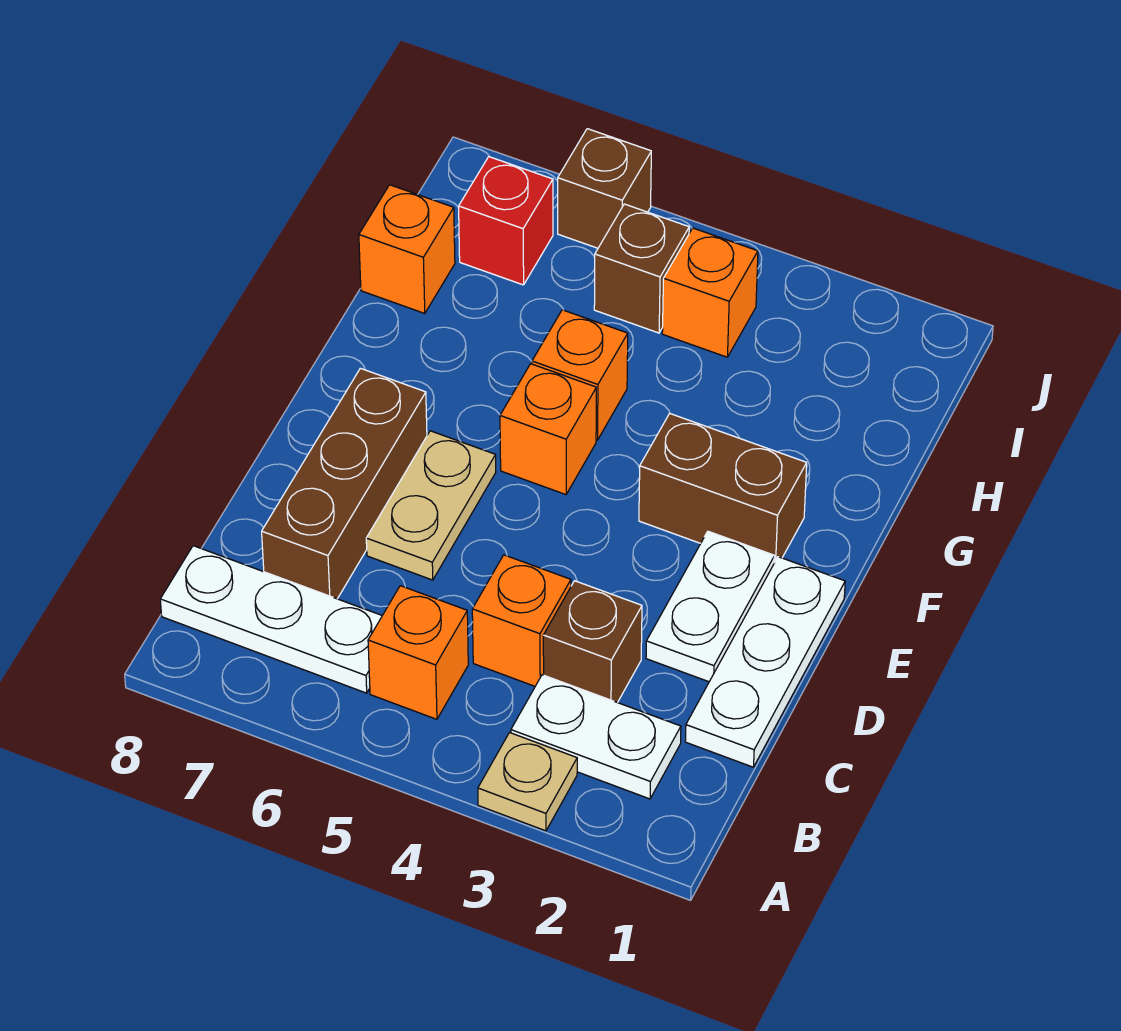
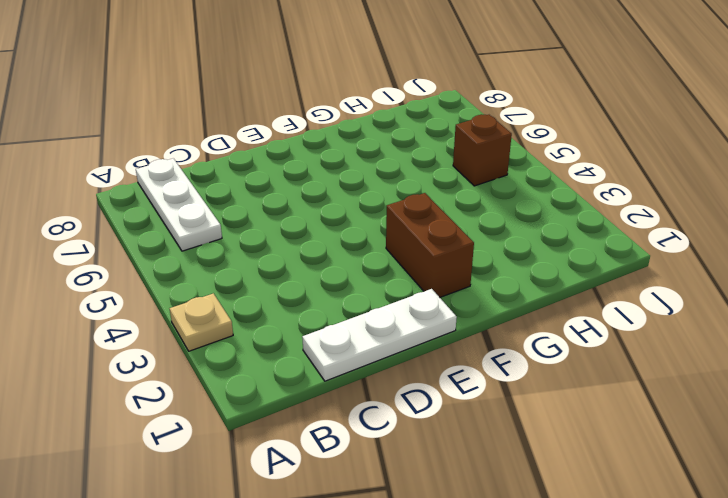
none -> white plate B2:B3 level 1
none -> orange brick B5 level 1
none -> brown brick C3 level 1

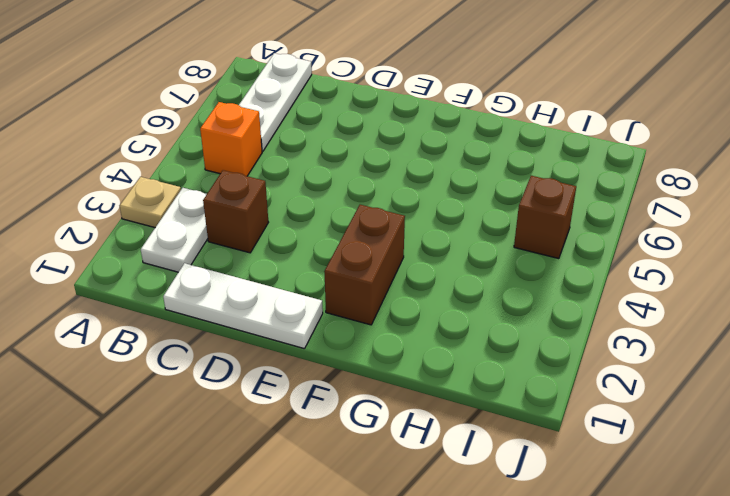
none -> orange brick C4 level 1
none -> brown brick C7:E7 level 1
none -> white plate D2:E2 level 1

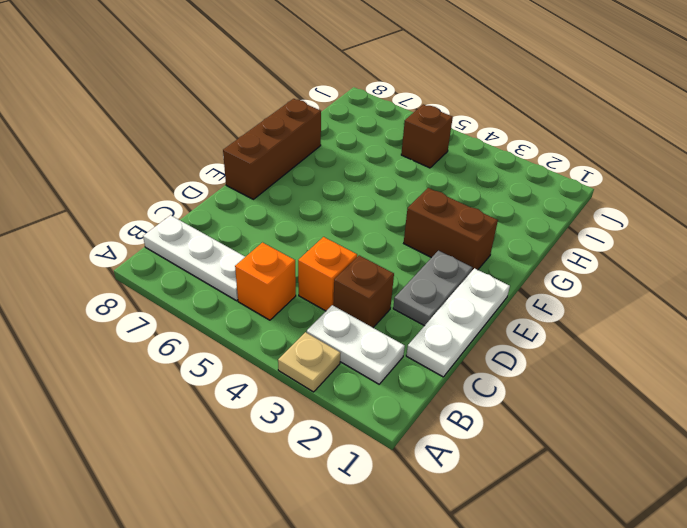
grey plate D2:E2 level 1 -> white plate D2:E2 level 1
brown brick E8:G8 level 1 -> brown brick C7:E7 level 1
none -> tan plate D6:E6 level 1
none -> orange brick F5 level 1
none -> orange brick G5 level 1

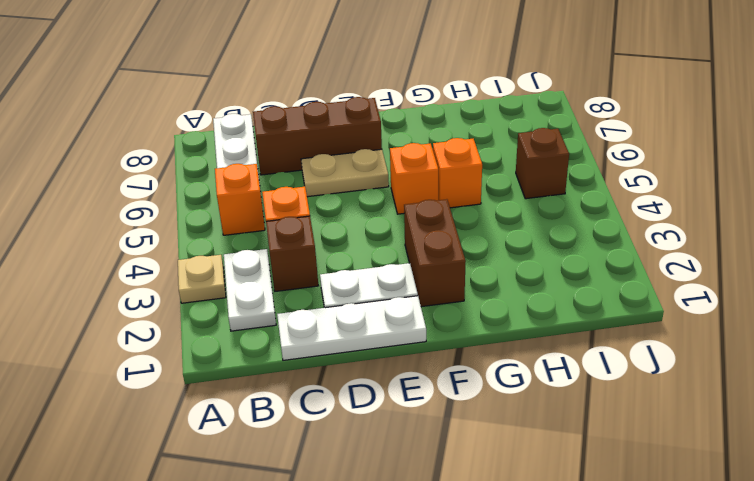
none -> orange brick H8 level 1
none -> orange brick I4 level 1
none -> red brick I7 level 1

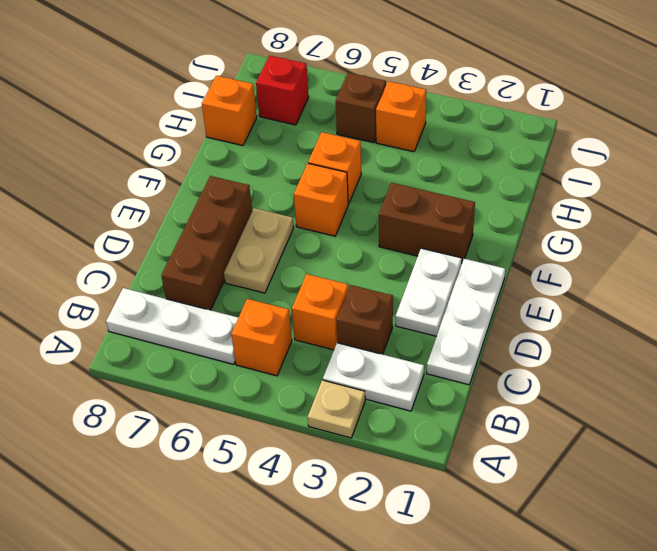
none -> brown brick J6 level 1

